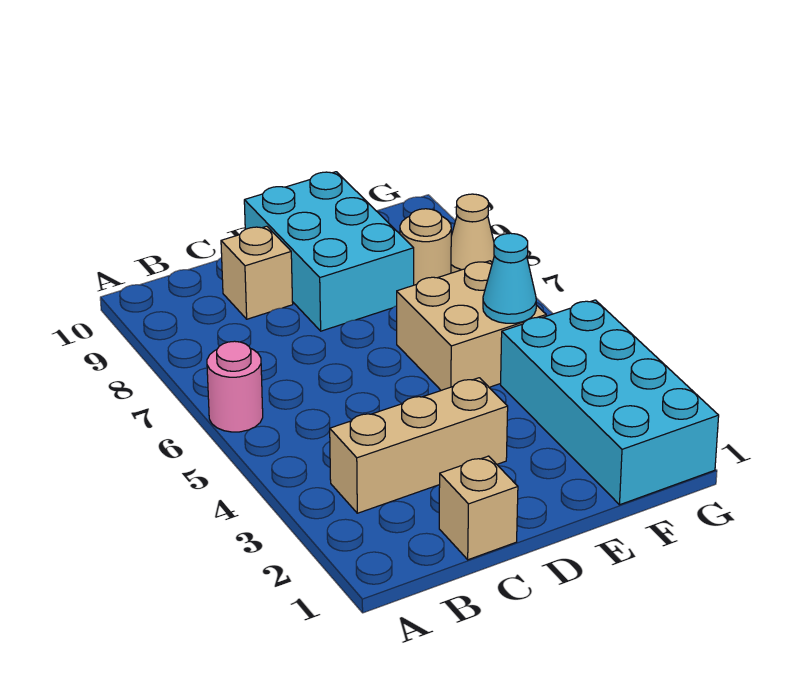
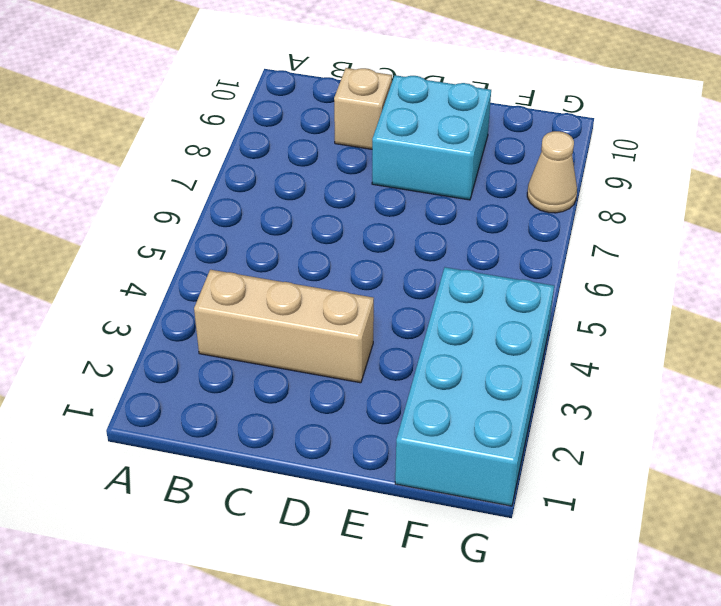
cyan brick D8:E9 level 1 -> cyan brick D8:E10 level 1
none -> pink round brick A6 level 1
none -> tan brick C1 level 1

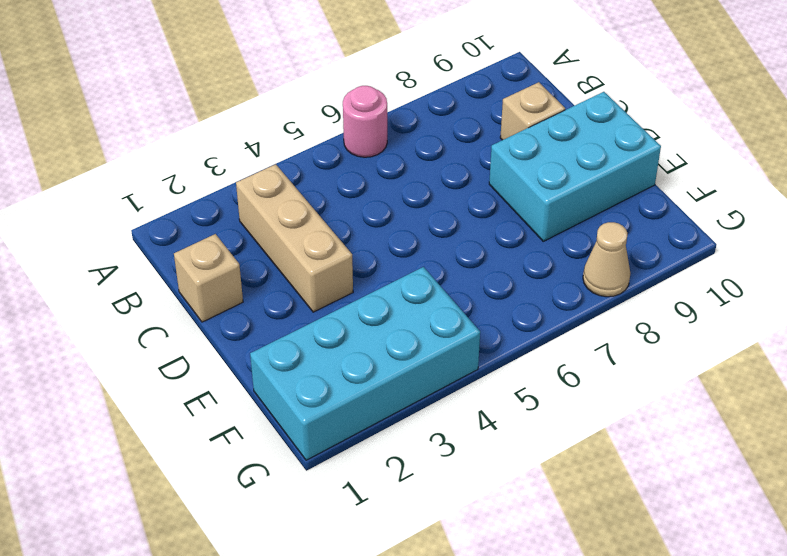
none -> tan brick E5:F6 level 1
none -> tan round brick F8 level 1

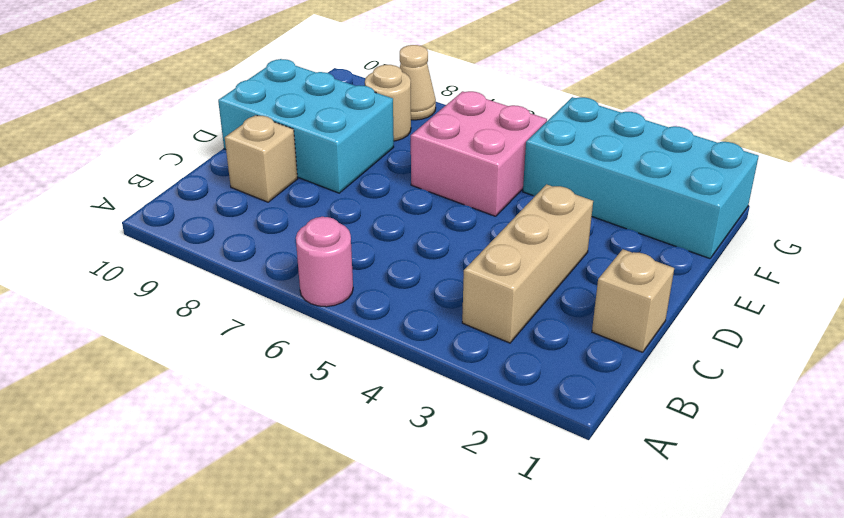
pink brick E5:F6 level 1 -> tan brick E5:F6 level 1
none -> cyan cone F5 level 2

